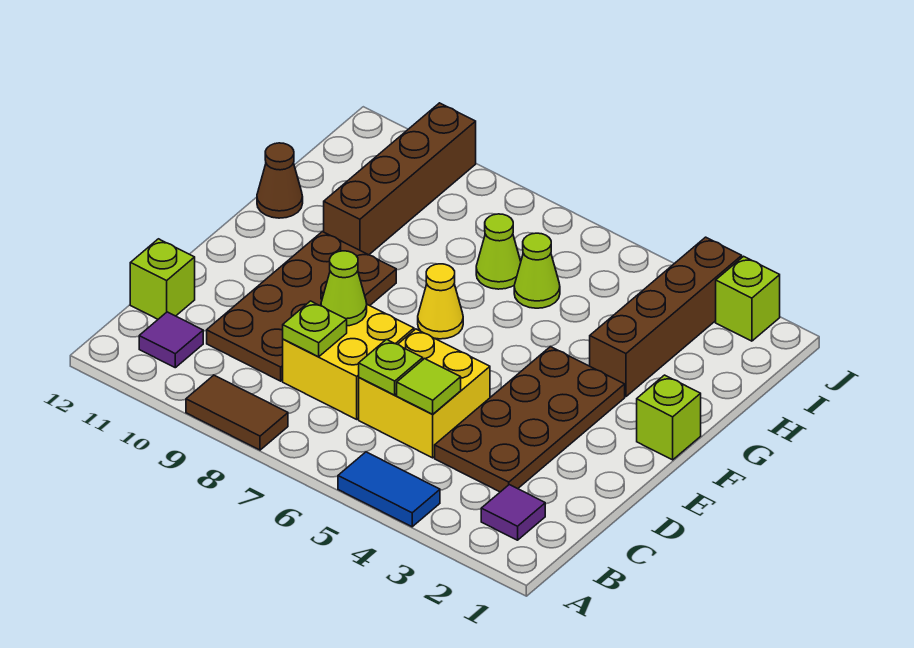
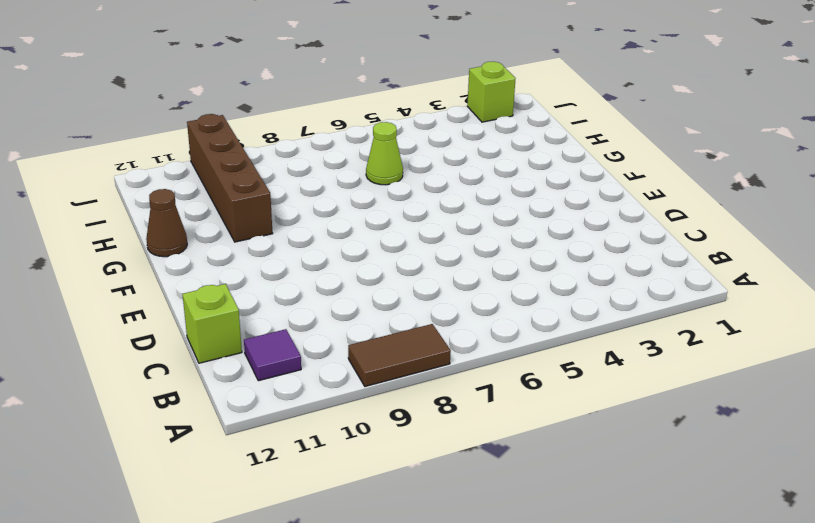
none -> blue tile A4:A5 level 1
none -> purple tile B2 level 1
none -> brown plate C3:F4 level 1

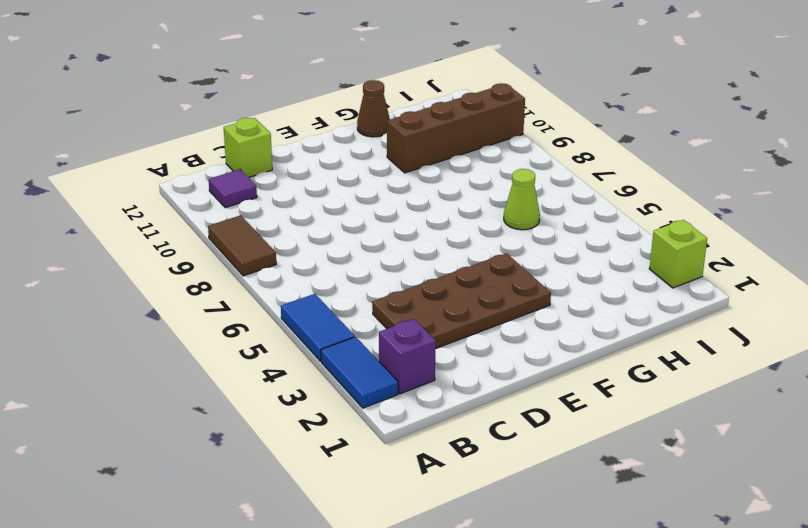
blue tile A2:A3 level 1 -> none
purple brick B2 level 1 -> purple tile B2 level 1
none -> yellow brick C5:D6 level 1
none -> yellow brick C7:D8 level 1
none -> brown plate C9:F10 level 1

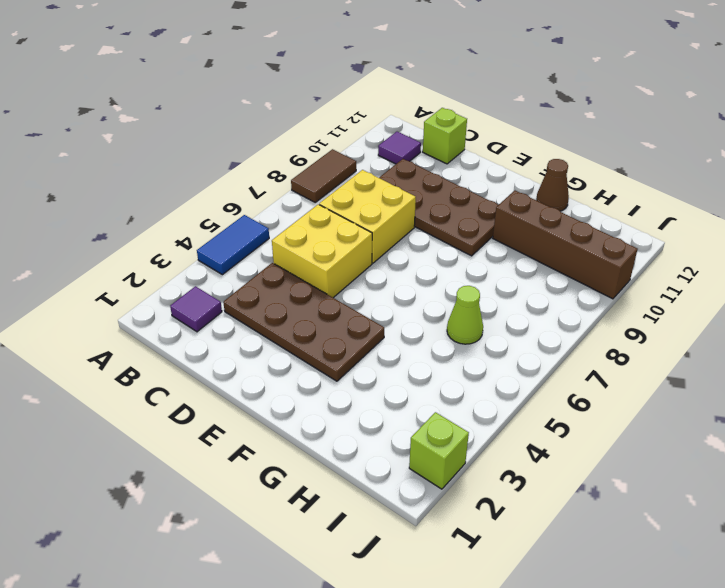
none -> lime brick F1 level 1
none -> yellow cone F7 level 1
none -> brown brick G3:J3 level 1

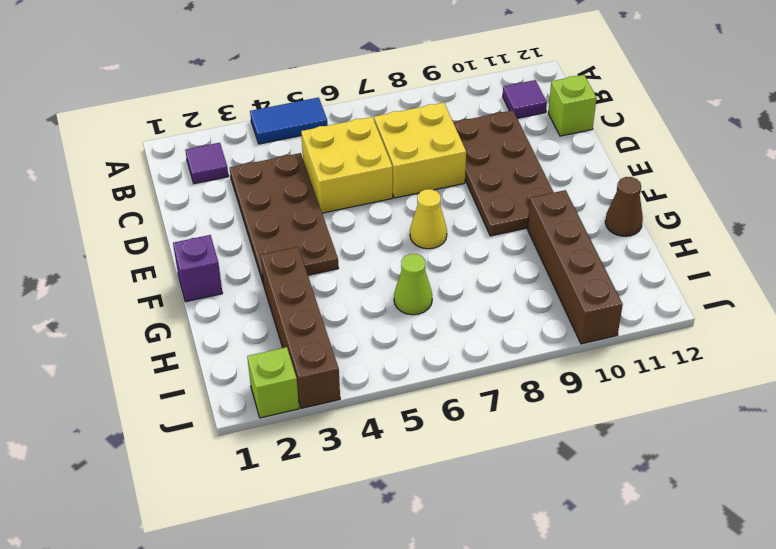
purple brick F1 level 1 -> lime brick F1 level 1
none -> brown tile A8:A9 level 1
none -> lime cone H7 level 1
none -> lime tile C5 level 2

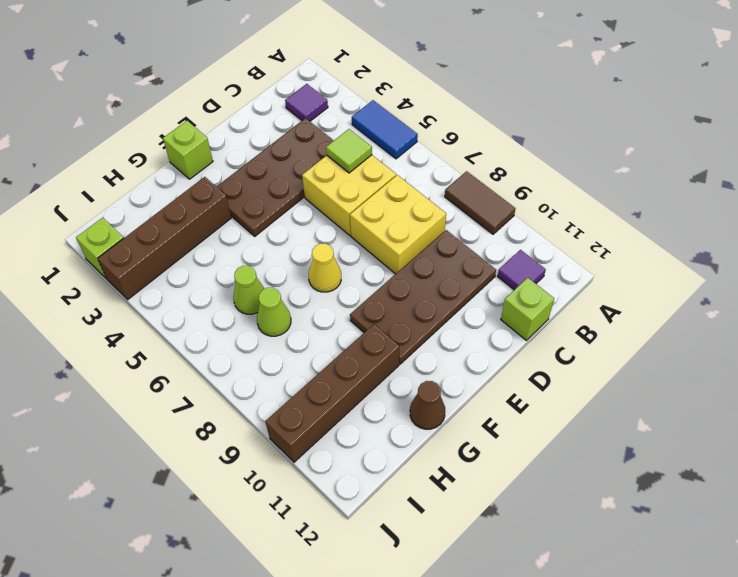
none -> lime plate C6 level 2
none -> lime plate C8 level 2
none -> lime cone D8 level 2

